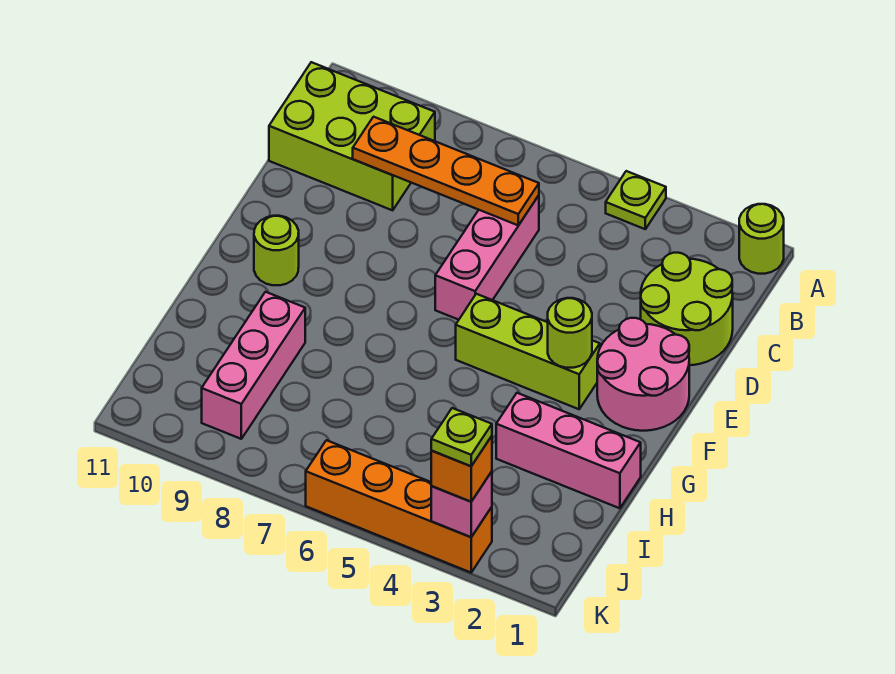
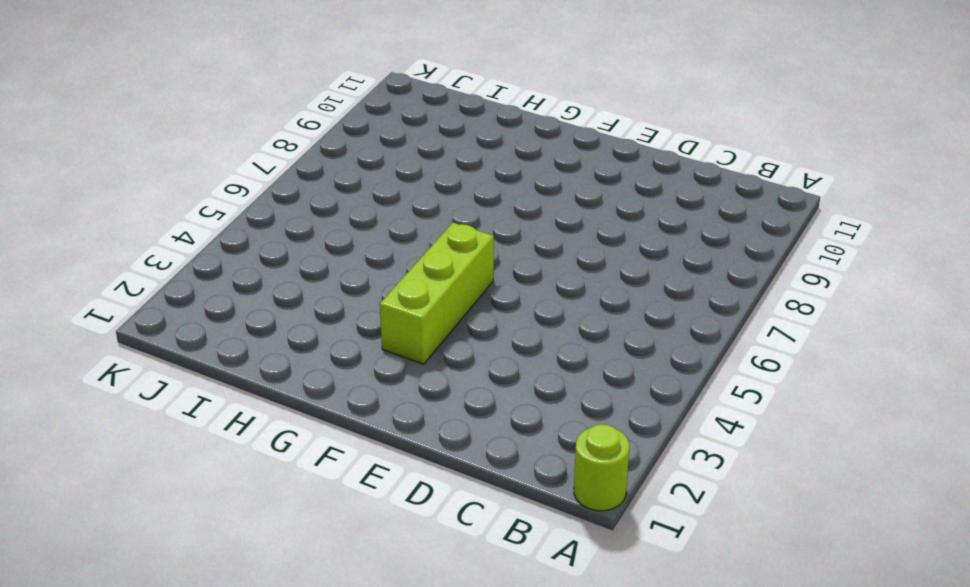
none -> lime plate A4 level 1
none -> lime brick B9:C11 level 1
none -> lime round brick C1:D2 level 1

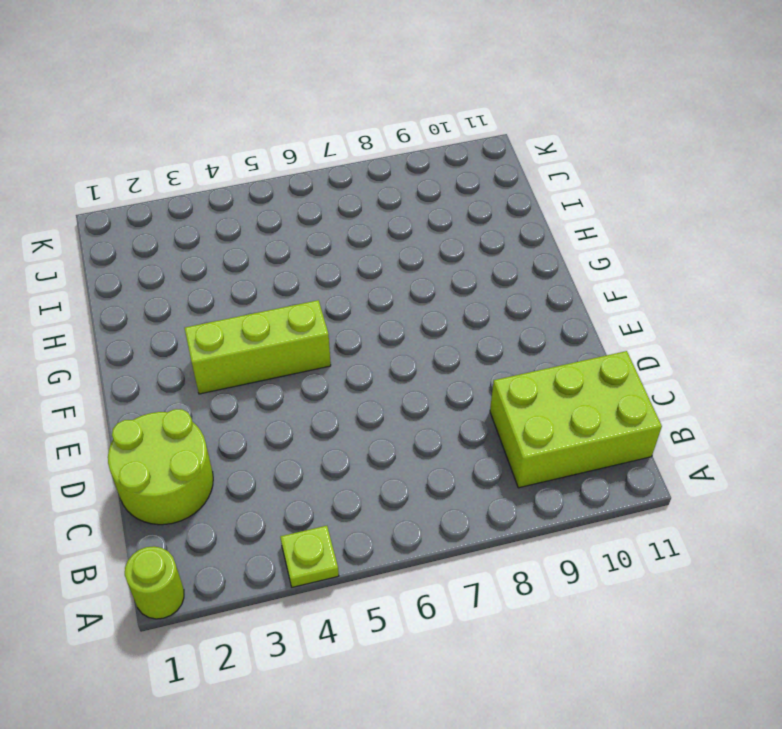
none -> pink brick C6:E6 level 1
none -> pink round brick E1:F2 level 1
none -> lime round brick F10 level 1

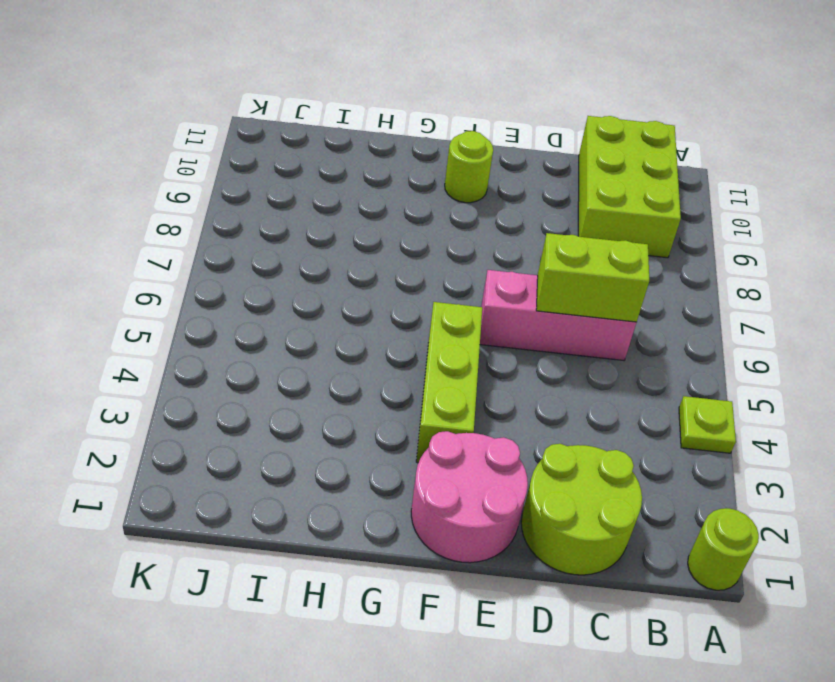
lime brick C6:D6 level 2 -> orange plate C6:C9 level 2
none -> pink brick H1:H3 level 1
none -> pink brick H9:J9 level 1
none -> orange brick K3:K6 level 1

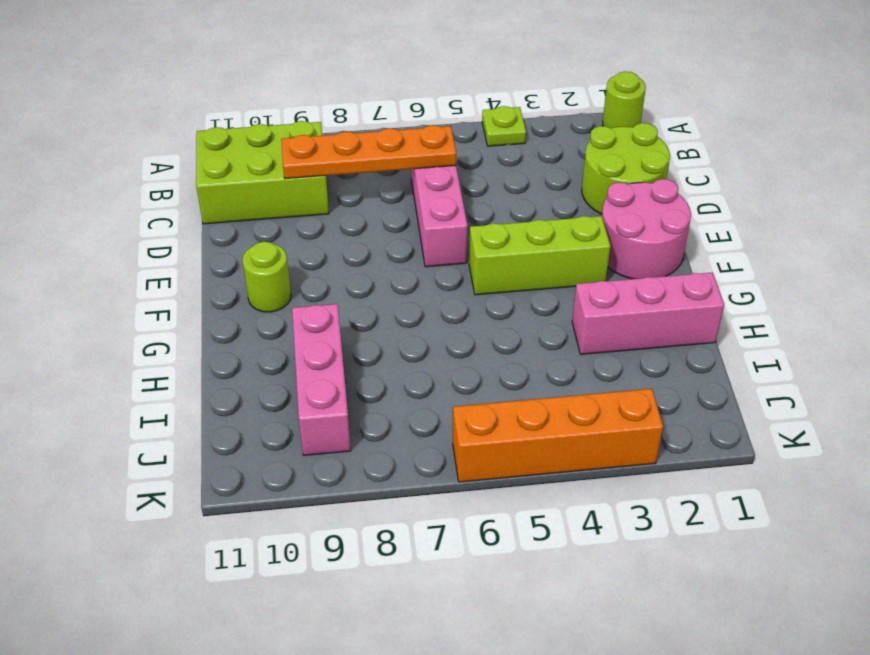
none -> lime round brick F3 level 2
none -> pink brick K3 level 2
none -> orange brick K3 level 3

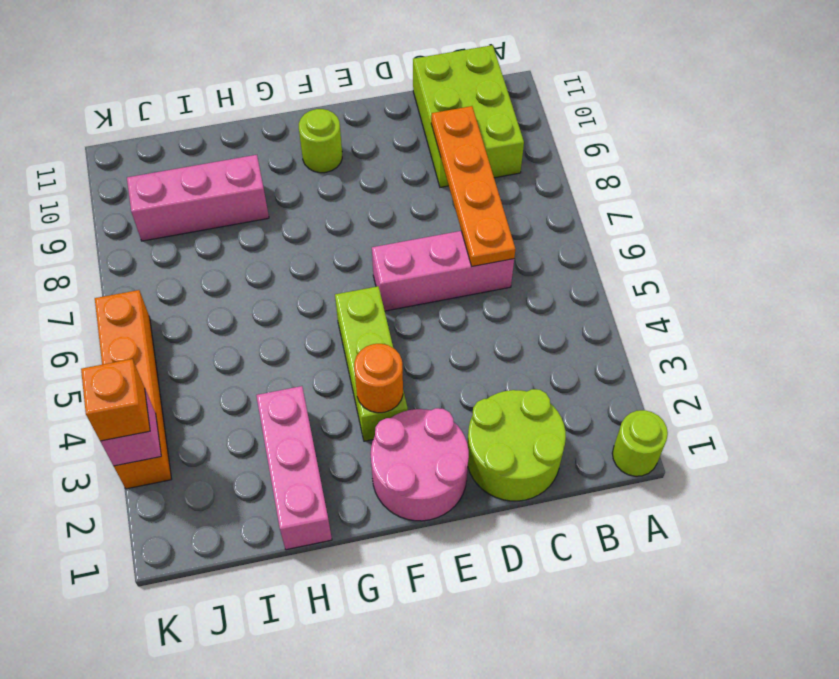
orange round brick F3 level 2 -> lime round brick F3 level 2
none -> lime plate A4 level 1
none -> lime plate K3 level 4

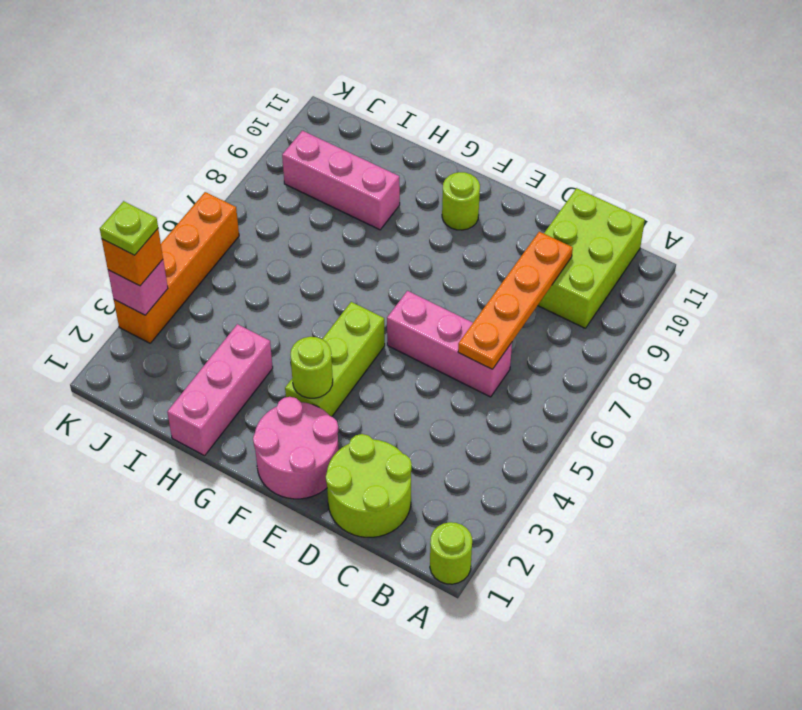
none -> lime plate A4 level 1

